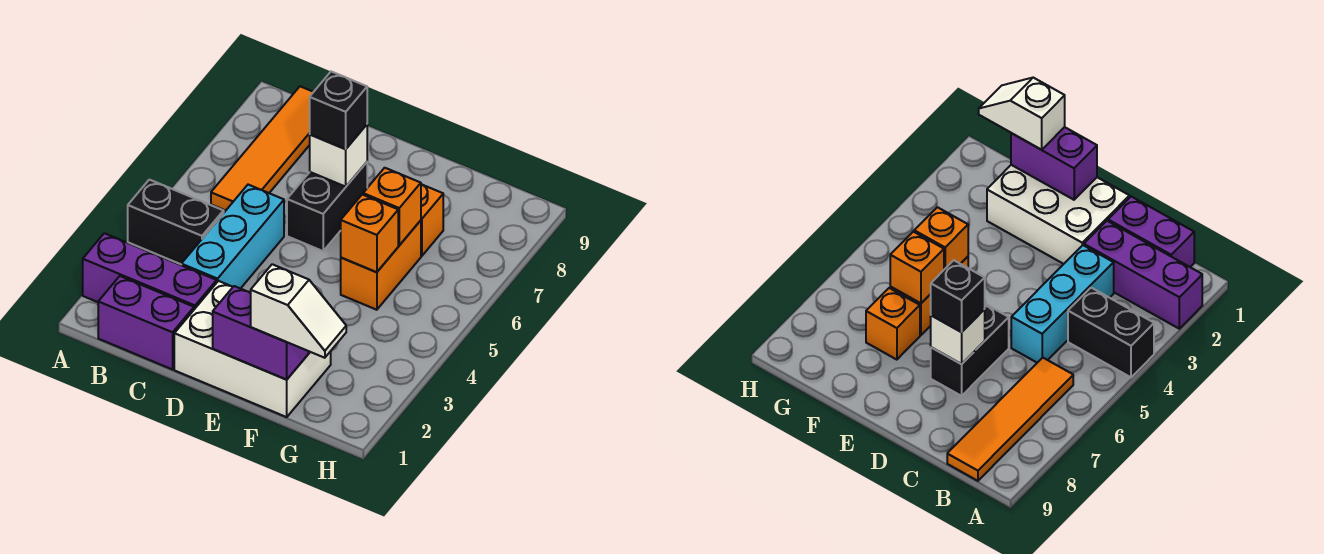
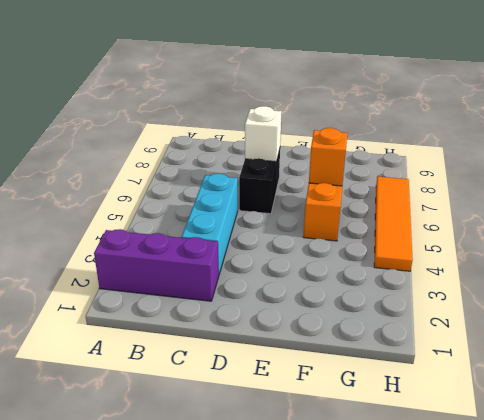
orange tile H4:H7 level 1 -> orange tile B6:B9 level 1
none -> black brick A4:B4 level 1
none -> purple brick B1:C1 level 1
none -> white brick D1:F2 level 1

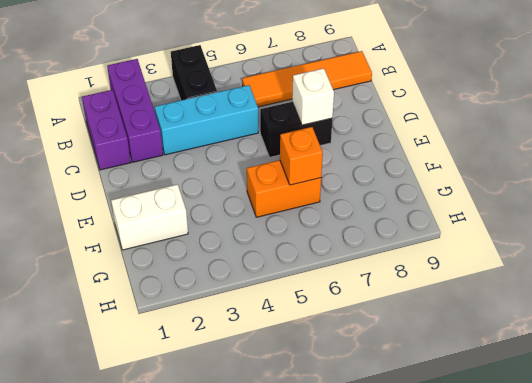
white brick F1:F2 level 1 -> white brick D1:F2 level 1
none -> orange brick F7 level 1
none -> purple brick E1:F1 level 2
none -> orange brick F5 level 2

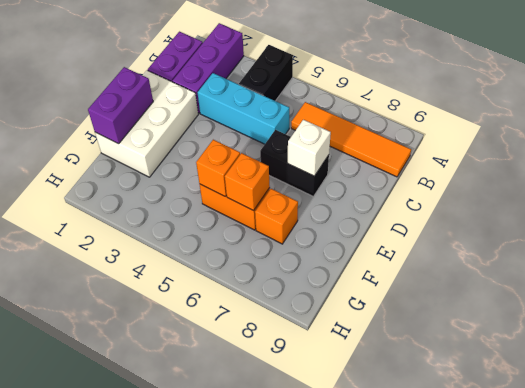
none -> black brick D7 level 3
none -> white slope F1:G1 level 3 top F

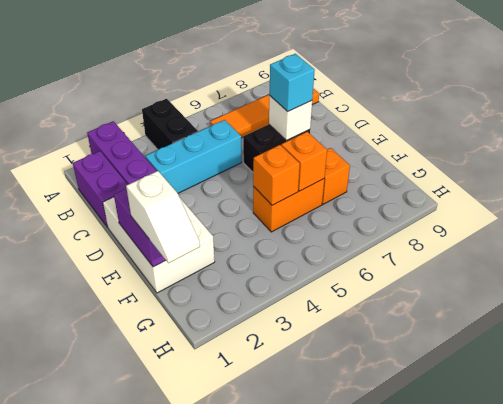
cyan brick D7 level 3 -> black brick D7 level 3

